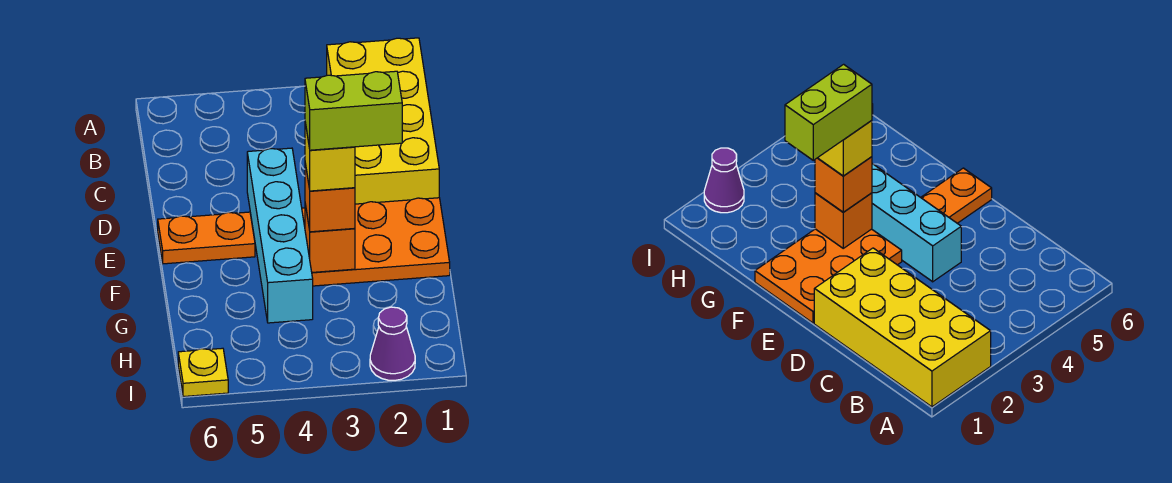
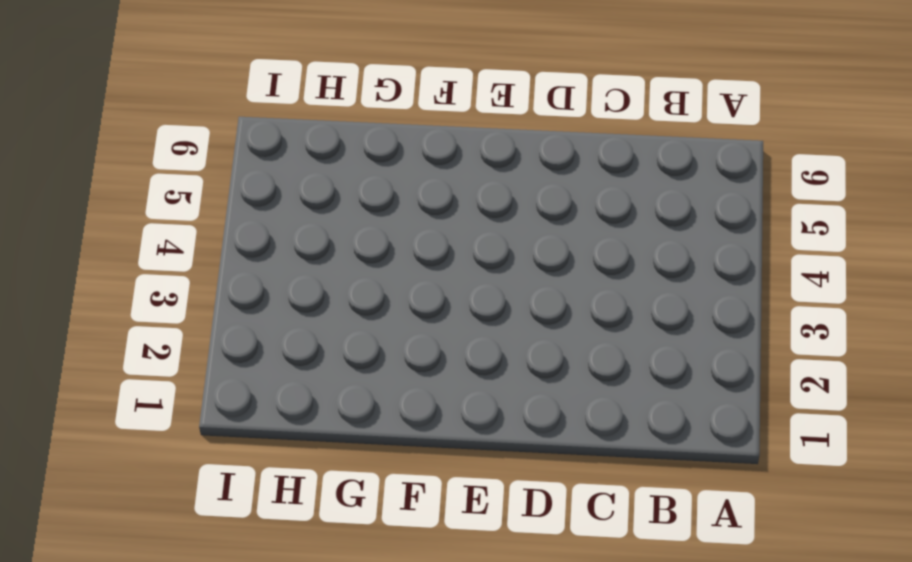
none -> yellow brick A1:D2 level 1
none -> cyan brick D4:G4 level 1

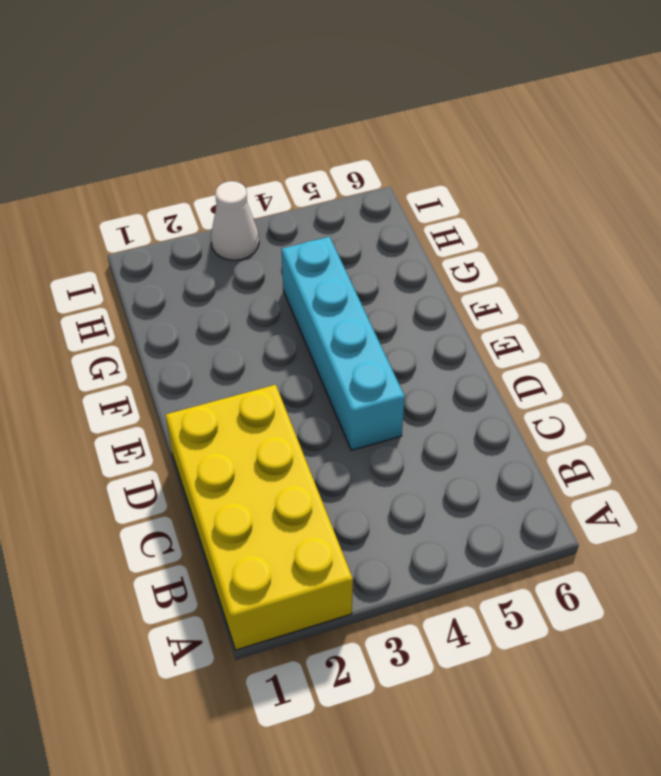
white cone I3 level 1 -> none
none -> orange plate E1:F3 level 1
none -> orange plate E5:E6 level 1

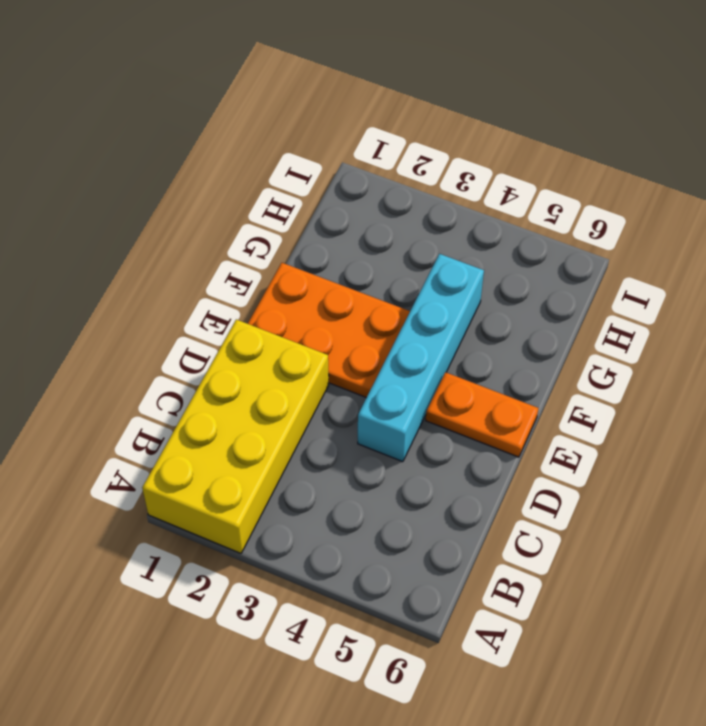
none -> purple cone I2 level 1
none -> yellow plate I6 level 1

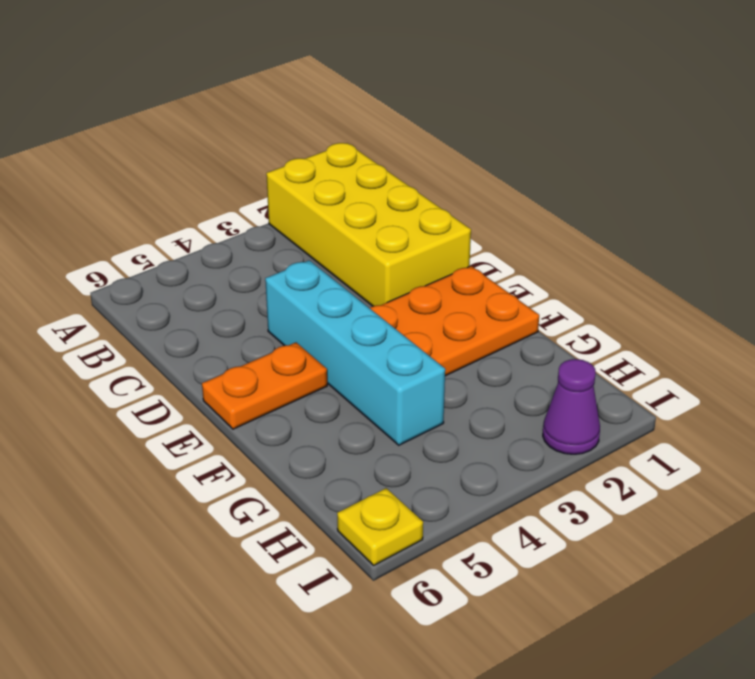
none -> orange brick F3 level 2
none -> orange brick F3 level 3

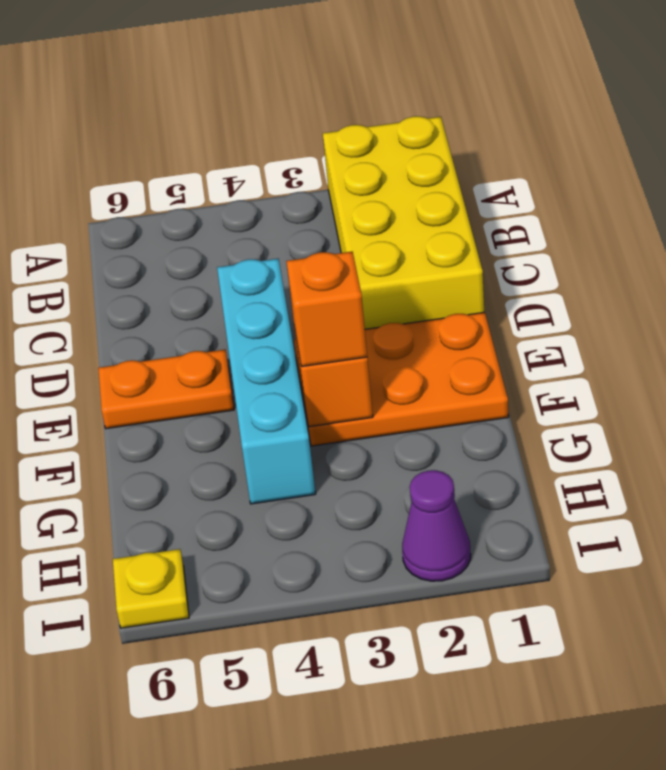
none -> yellow brick F3 level 4
none -> lime brick F2:F3 level 5

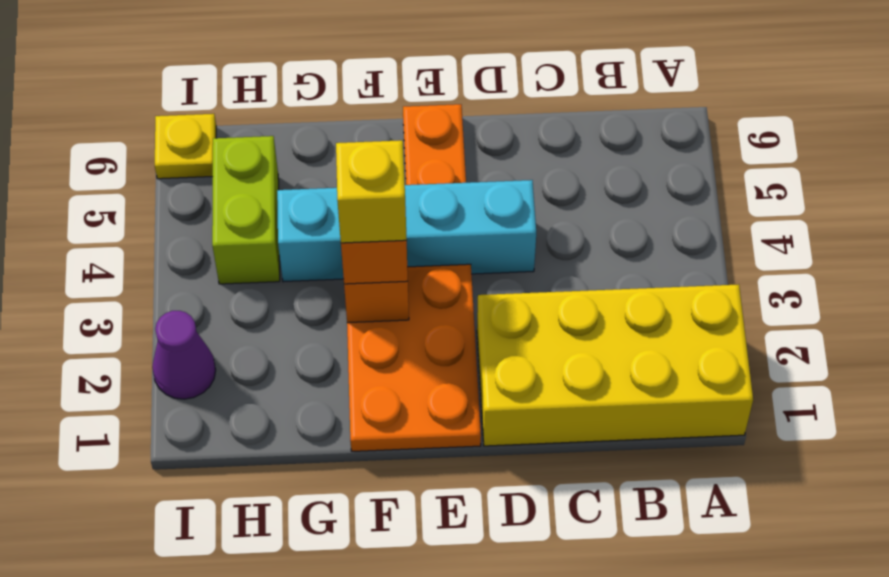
lime brick H4:H5 level 1 -> lime brick F2:F3 level 5

